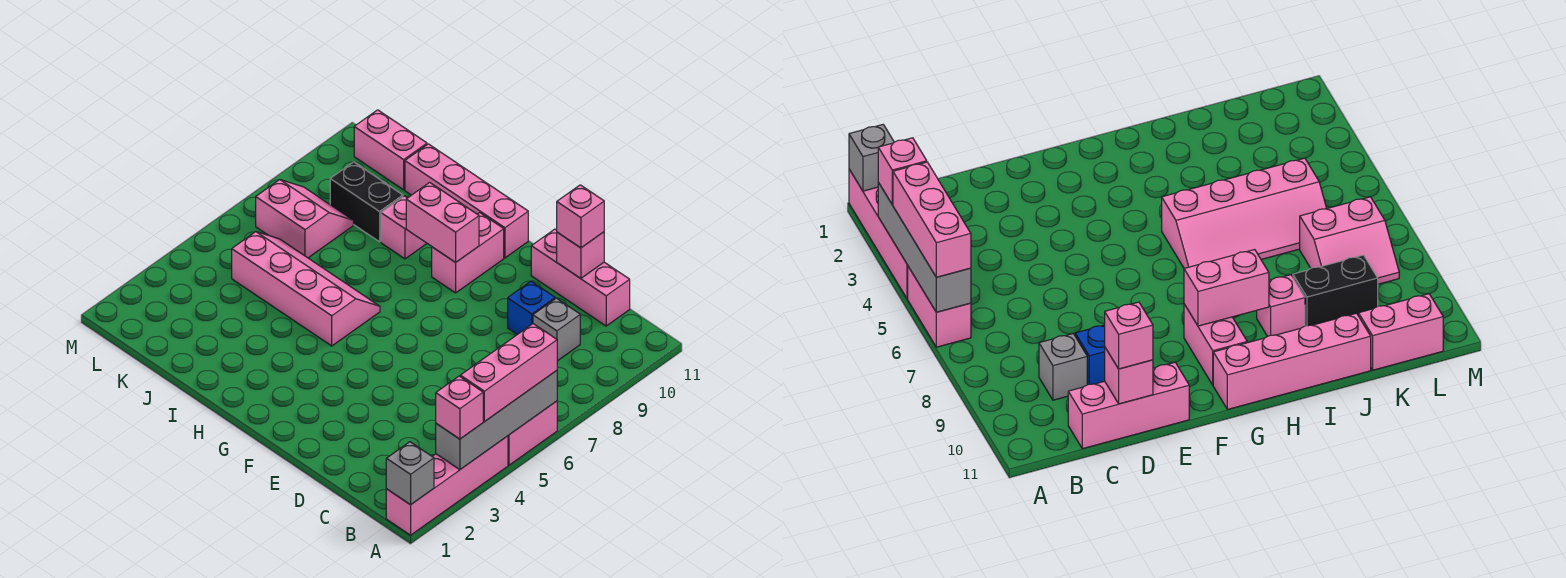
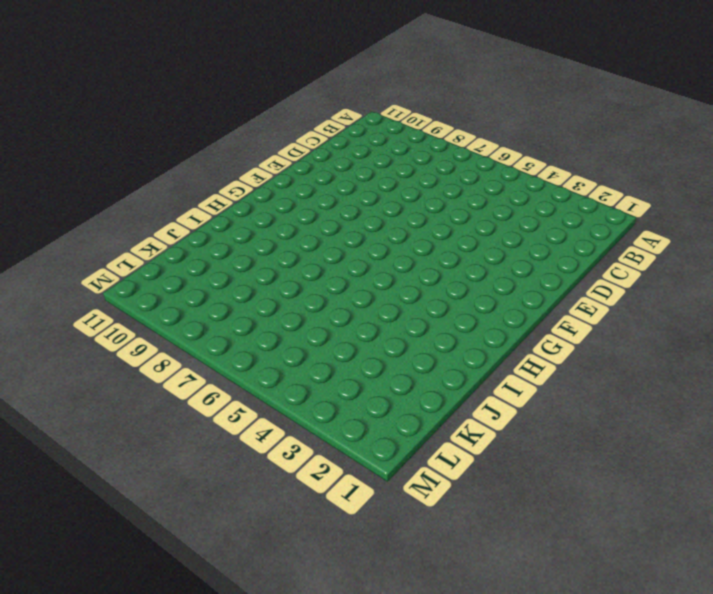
none -> pink brick A1:A4 level 1
none -> pink brick A5:A6 level 1
none -> grey brick C9 level 1

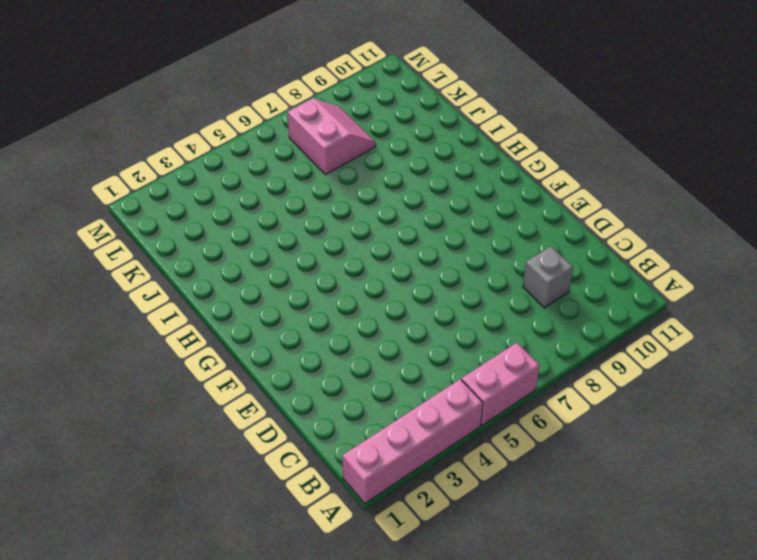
none -> pink brick C11:E11 level 1
none -> blue brick D9 level 1
none -> pink brick G9:G10 level 1

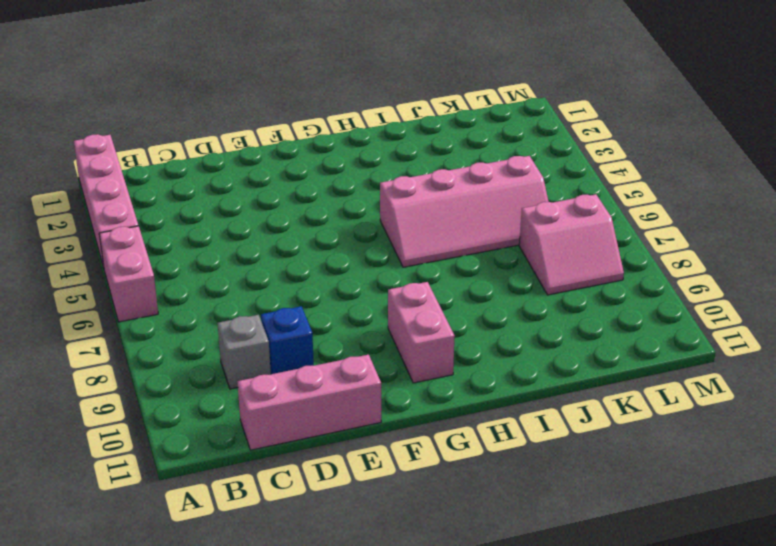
none -> pink brick G11:J11 level 1
none -> pink brick I9 level 1
none -> black brick J9:K9 level 1

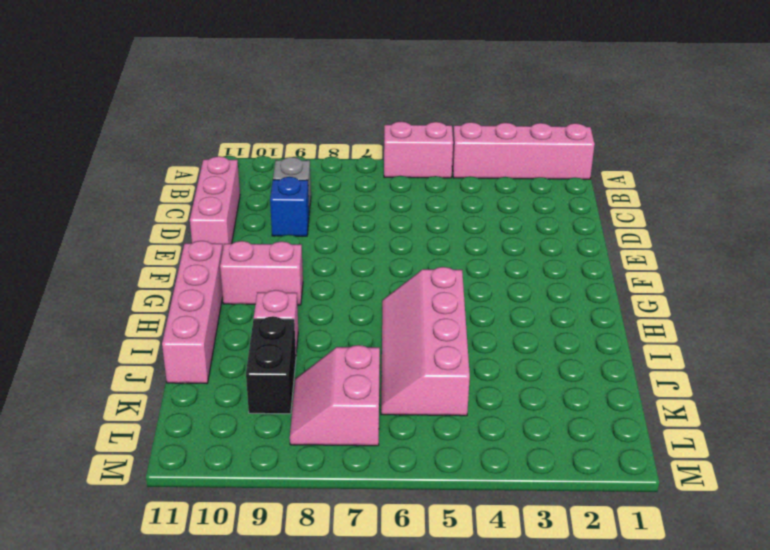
none -> pink brick K11:L11 level 1
none -> grey brick A1 level 2
none -> grey brick A3:A6 level 2

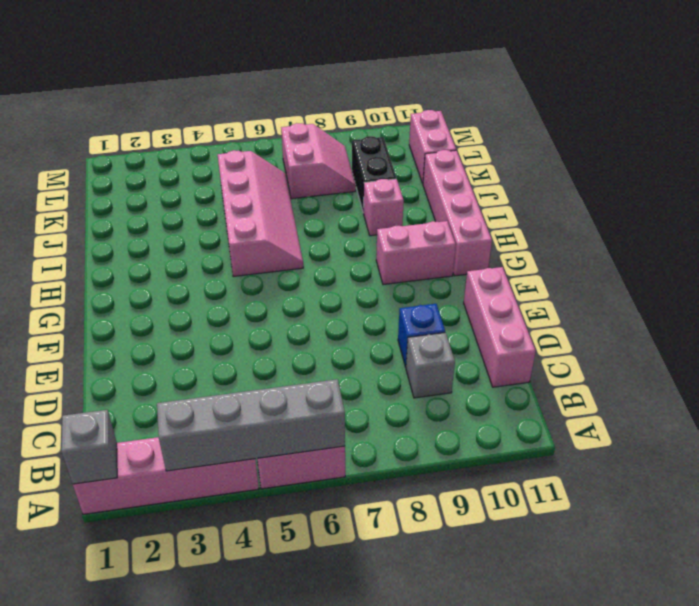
none -> pink brick D11 level 2
none -> pink brick G9:H9 level 2
none -> pink brick A3 level 3

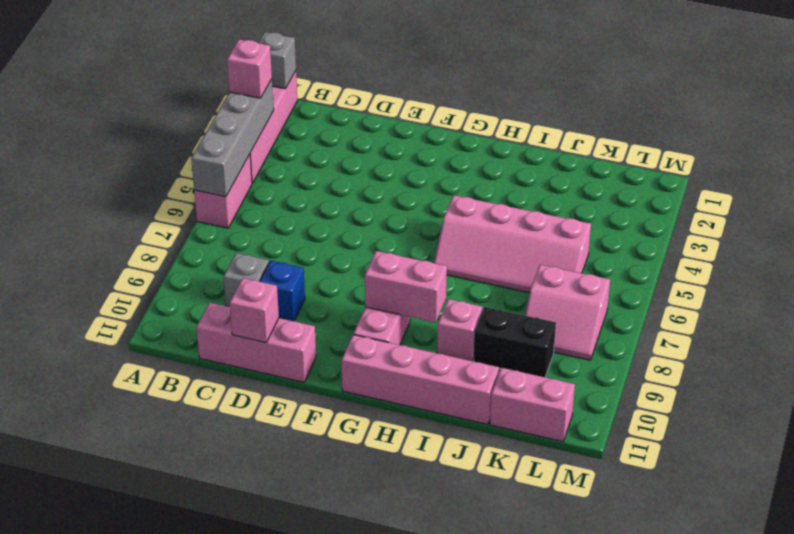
none -> pink brick A4:A6 level 3
none -> pink brick D11 level 3

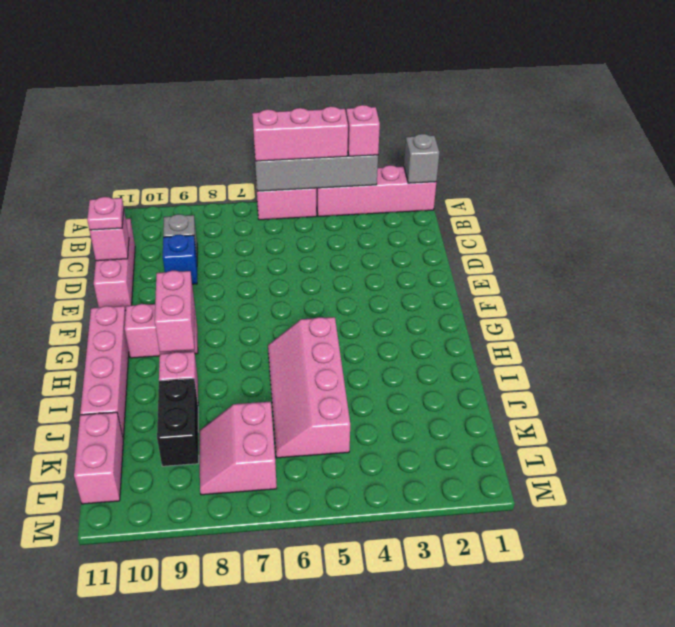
pink plate D11 level 3 -> pink brick D11 level 3

